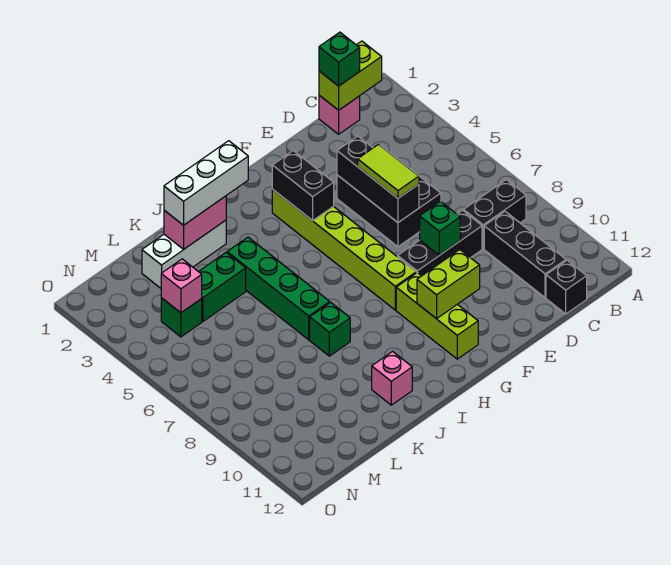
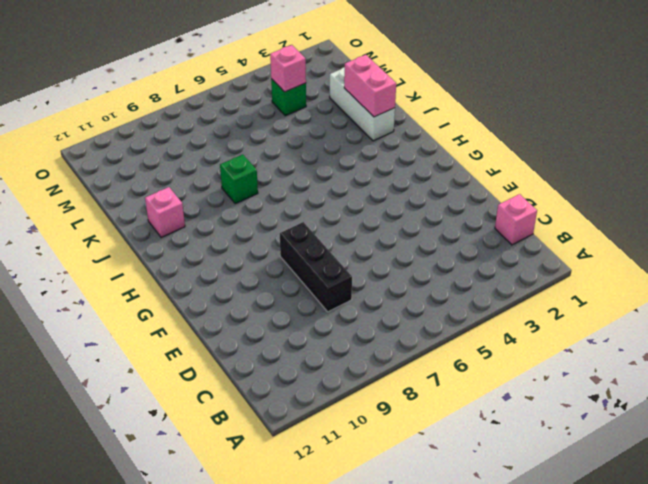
none -> black brick B8:C8 level 1
none -> black brick C9:C11 level 1
none -> black brick C12 level 1

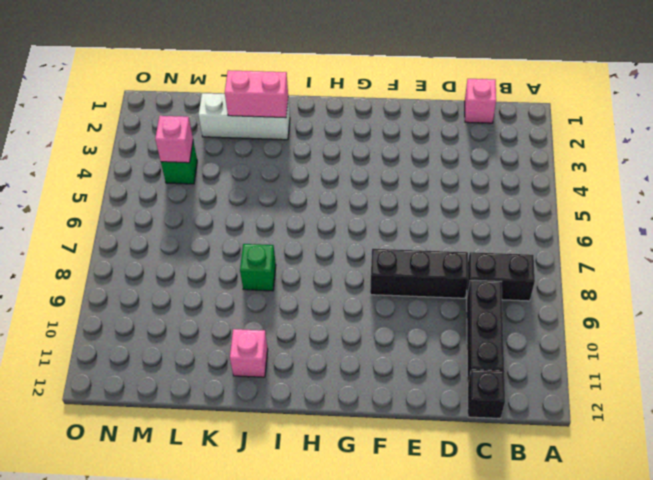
none -> black brick D4:E6 level 1
none -> lime brick G3:G8 level 1
none -> lime brick G9:G11 level 1

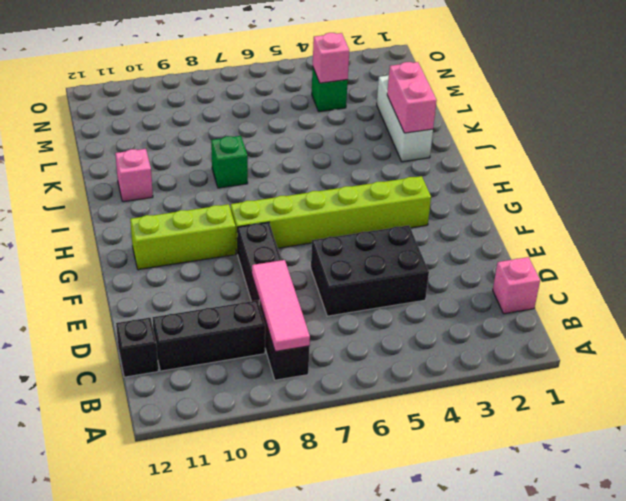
pink tile B8:D8 level 2 -> none
none -> green brick J4:J7 level 1
none -> green brick K4:L4 level 1
none -> lime brick B1:C1 level 2

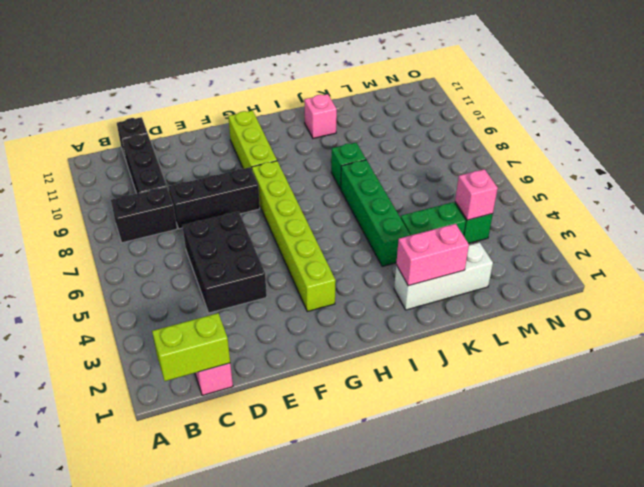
none -> black brick E4:E6 level 2
none -> green brick E8 level 2
none -> lime brick F10:G10 level 2

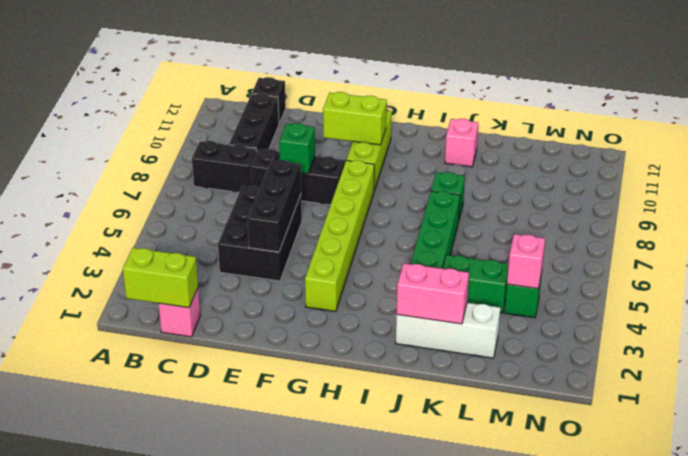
none -> black brick G3:G4 level 2
none -> green brick C1 level 3
none -> lime tile E5:E6 level 3

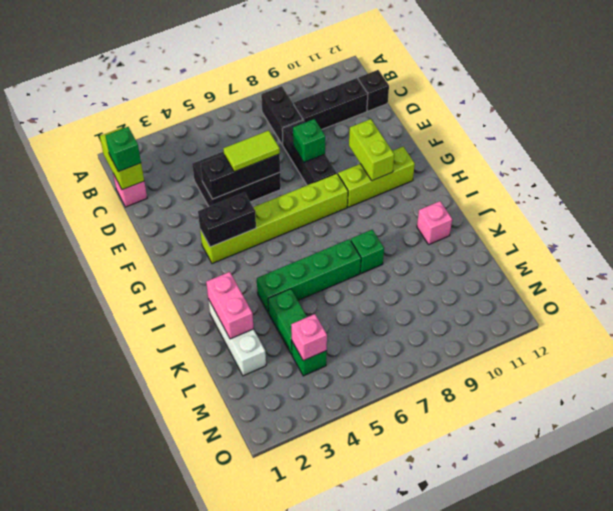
none -> white brick I2:K2 level 3

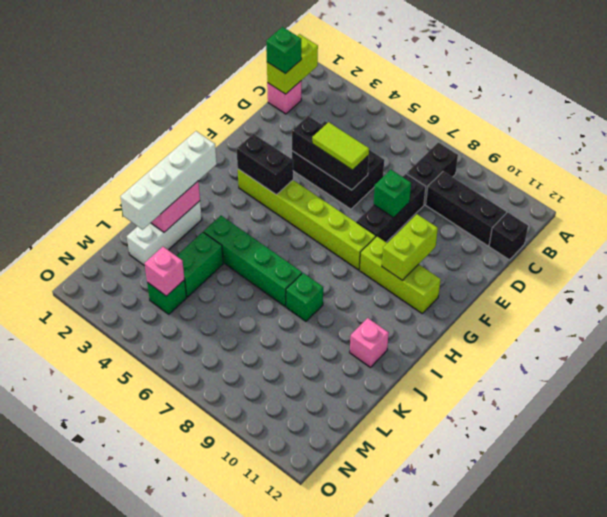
white brick I2:L2 level 3 -> white brick I2:K2 level 3

